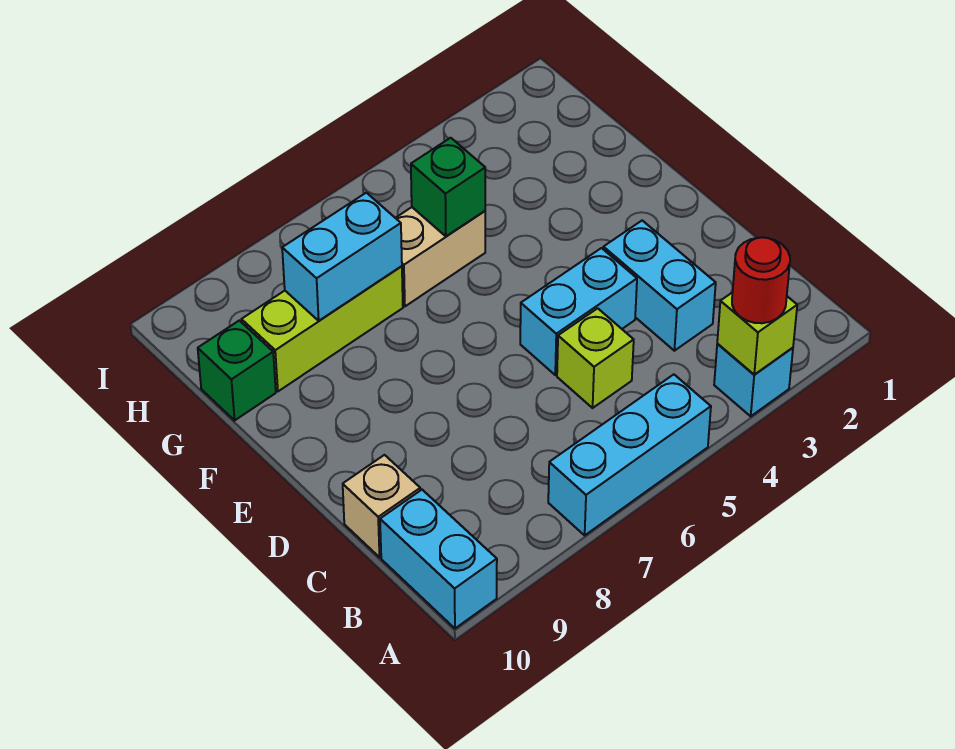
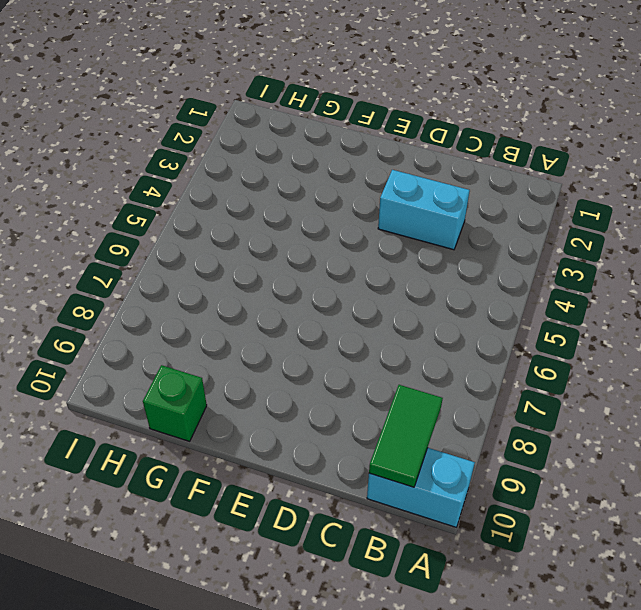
green tile B9:B10 level 2 -> none
none -> cyan brick A3 level 1
none -> cyan brick A5:A7 level 1
none -> lime brick C5 level 1

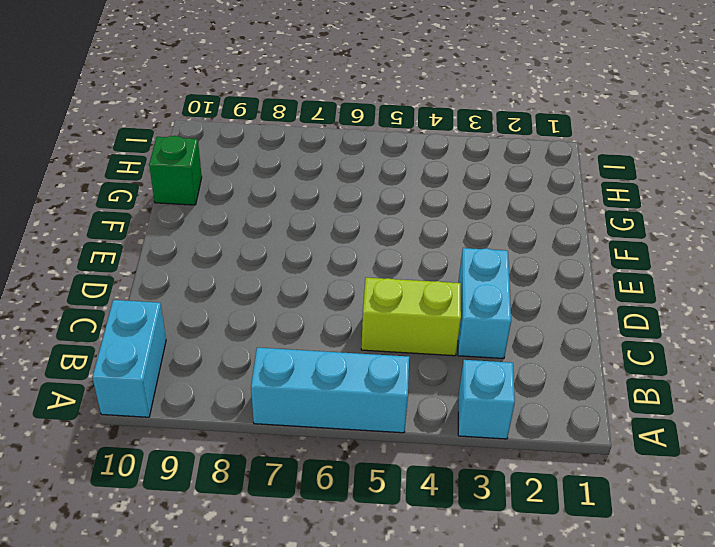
lime brick C4:C5 level 1 -> lime brick C5 level 1
none -> tan brick C10 level 1
none -> cyan brick D4:D5 level 1
none -> tan brick G5:G6 level 1

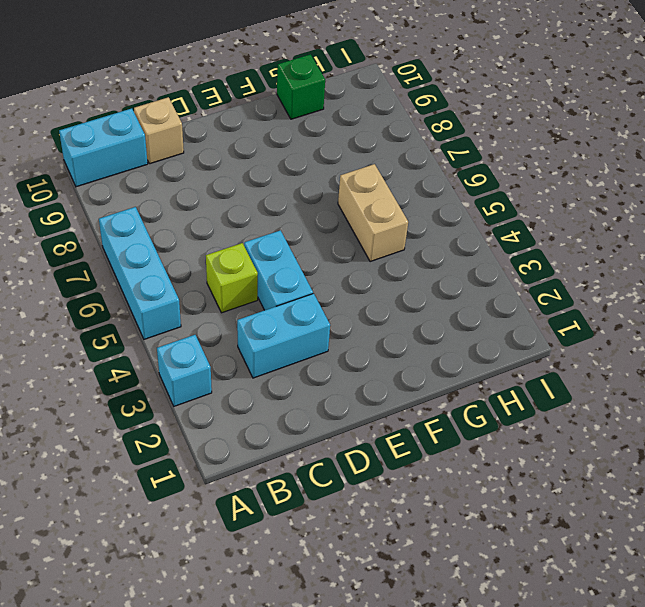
none -> lime brick G7:G9 level 1
none -> lime brick A3 level 2
none -> green brick G5 level 2

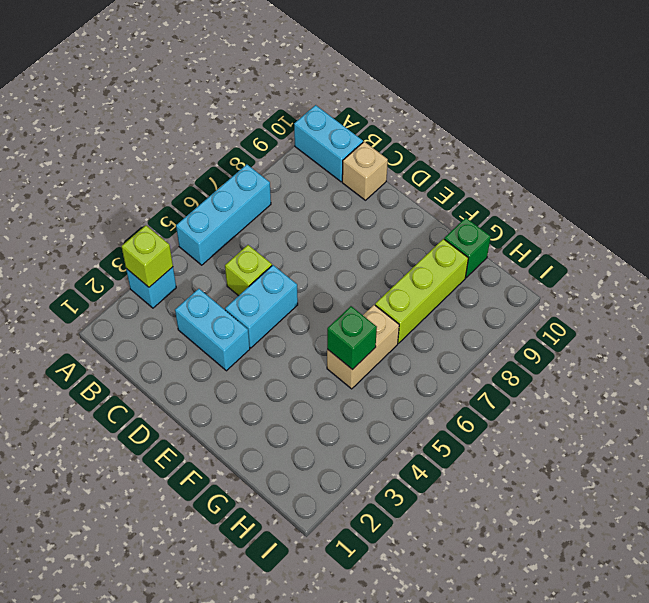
none -> cyan brick G7:G8 level 2
none -> red round brick A3 level 3

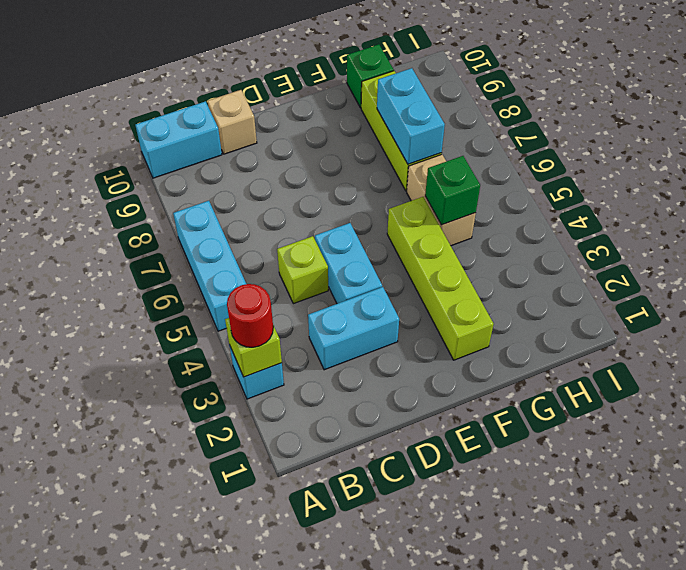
lime brick F2:F5 level 1 -> none

